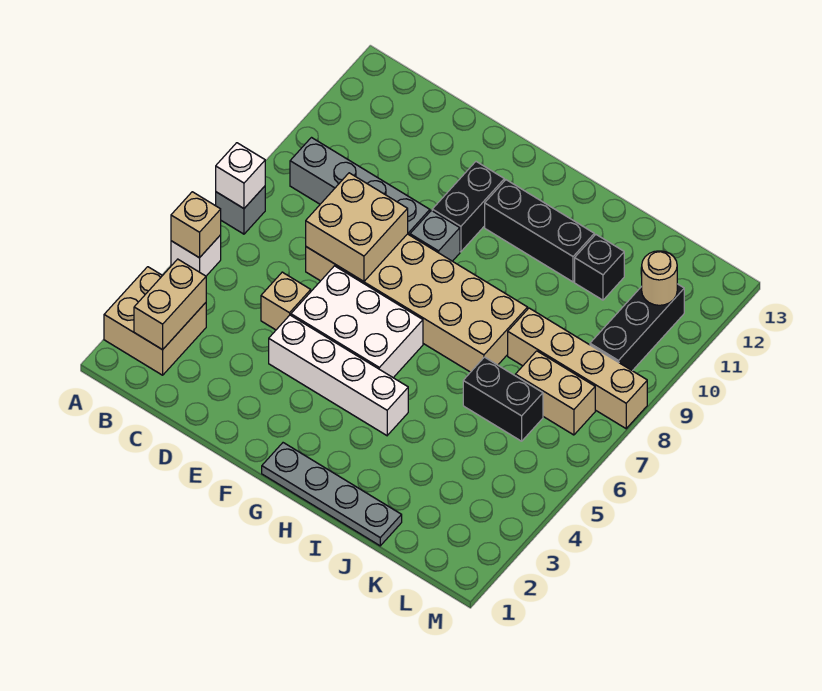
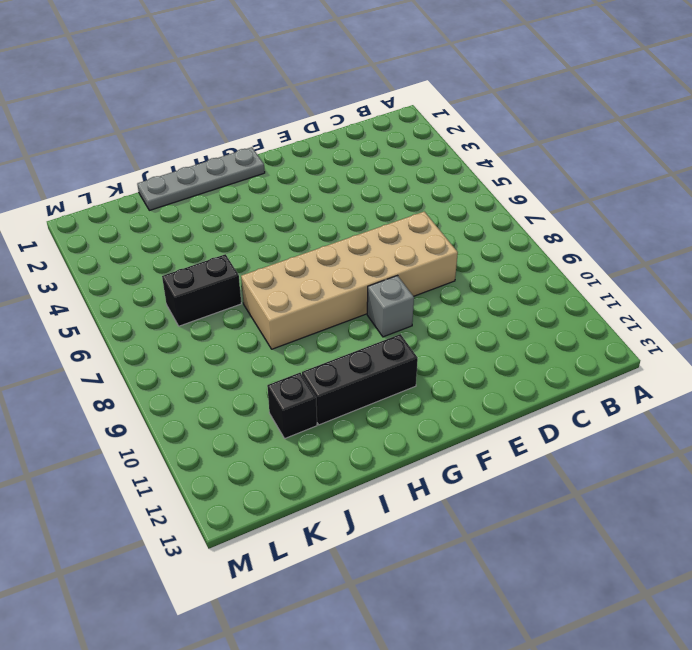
none -> tan brick A2:B3 level 1
none -> white brick A5 level 1
none -> grey brick A7 level 1

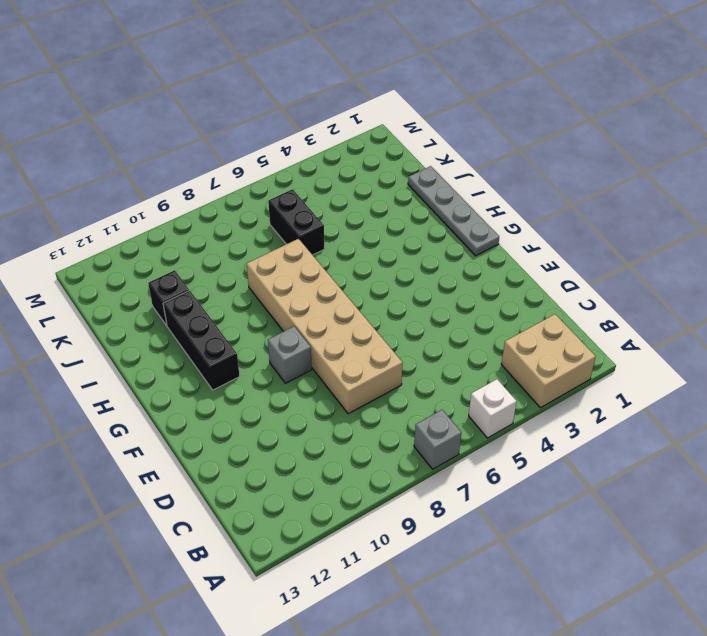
none -> grey brick B9:E9 level 1
none -> tan brick D5 level 1
none -> white brick E4:H4 level 1

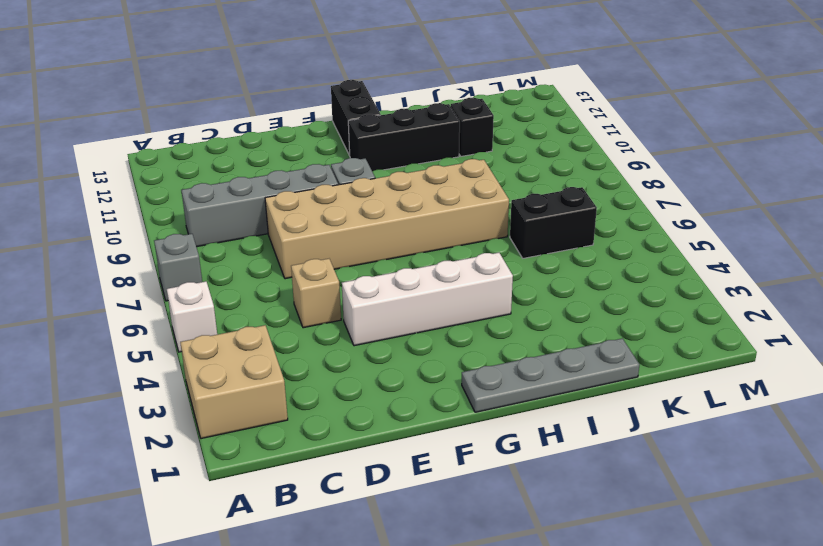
black brick G12:G13 level 1 -> black brick F10:F11 level 1
none -> white brick E5:G6 level 1
none -> tan brick J8:M8 level 1
none -> tan brick K7:L7 level 1

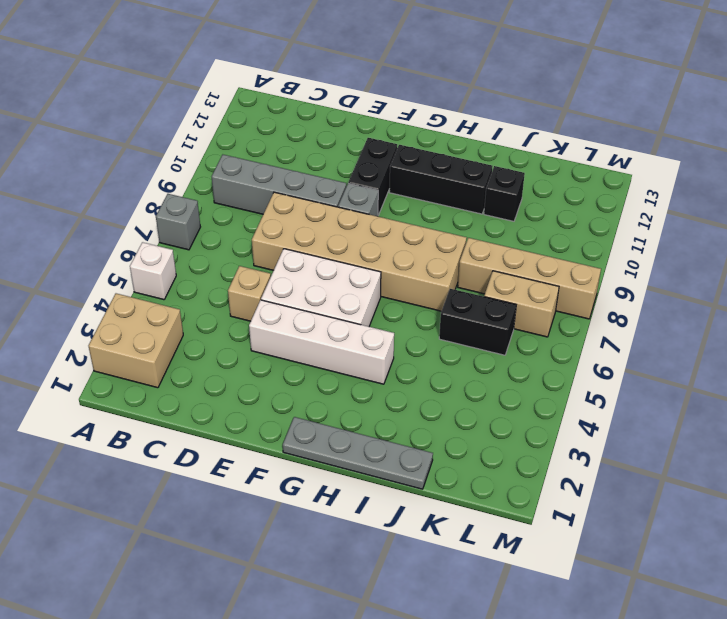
none -> black brick L9:L11 level 1
none -> tan brick A5 level 2
none -> white brick A7 level 2

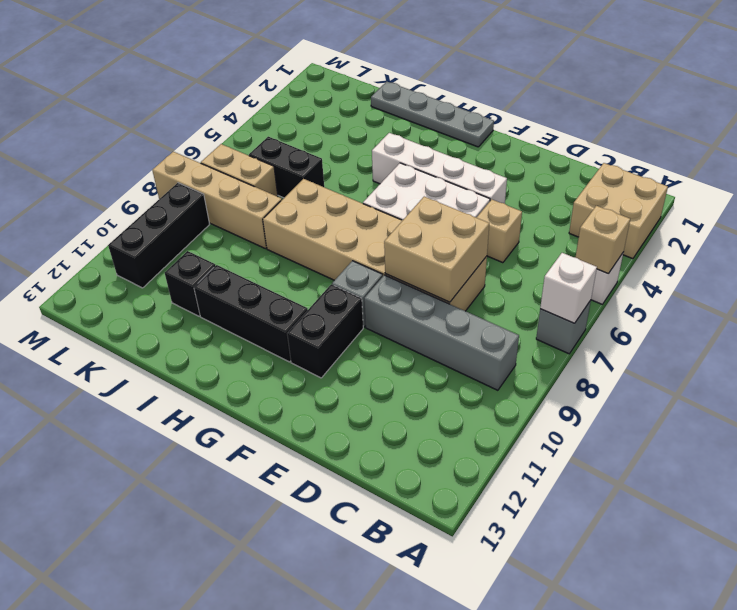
none -> tan brick B2:B3 level 2
none -> tan round brick L11 level 2

